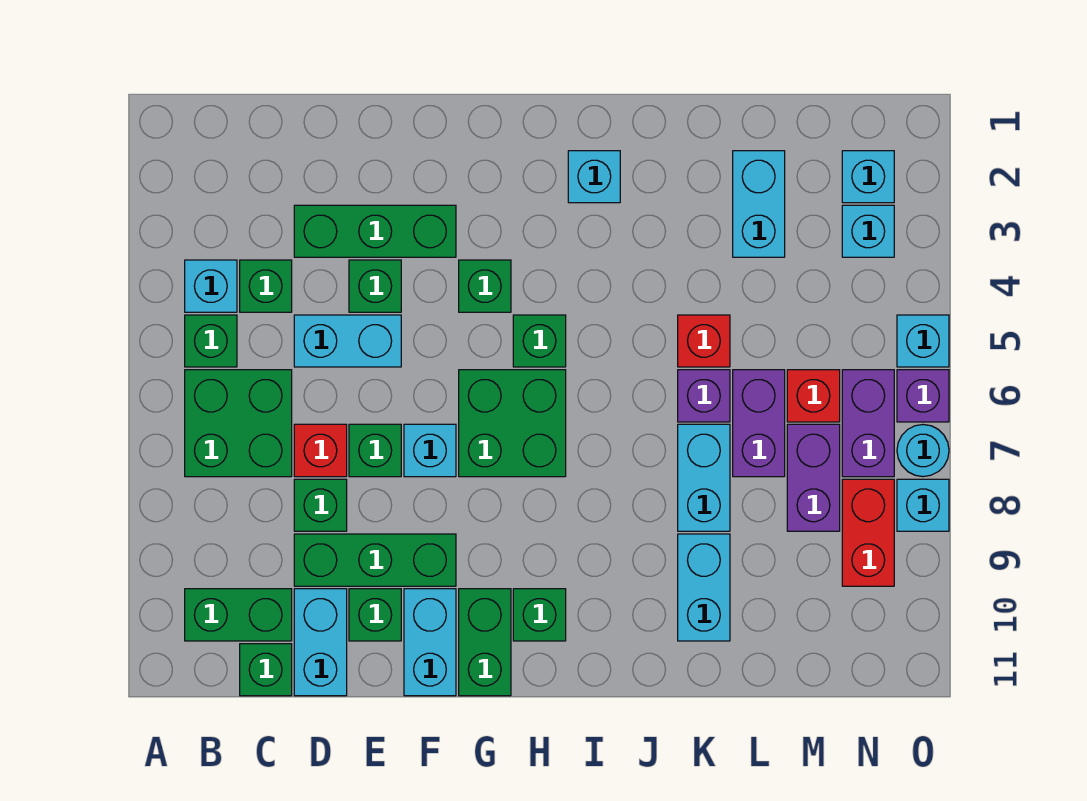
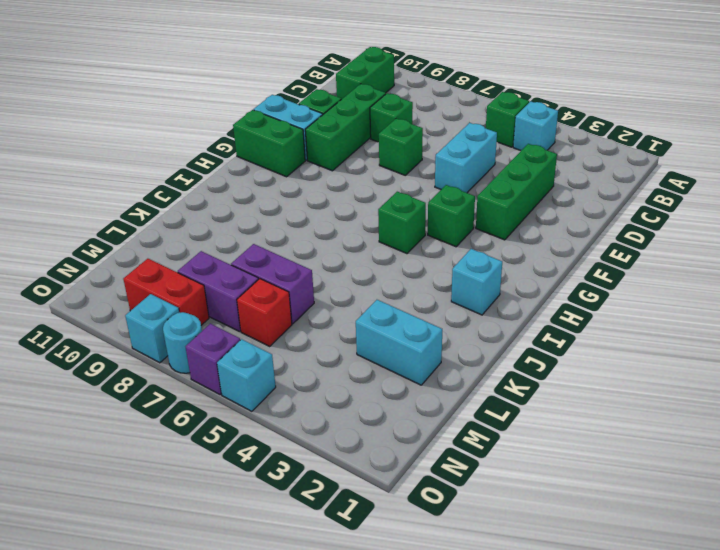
none -> green brick B6:C7 level 1
none -> green brick C4 level 1
none -> green brick C11 level 1
none -> red brick D7 level 1

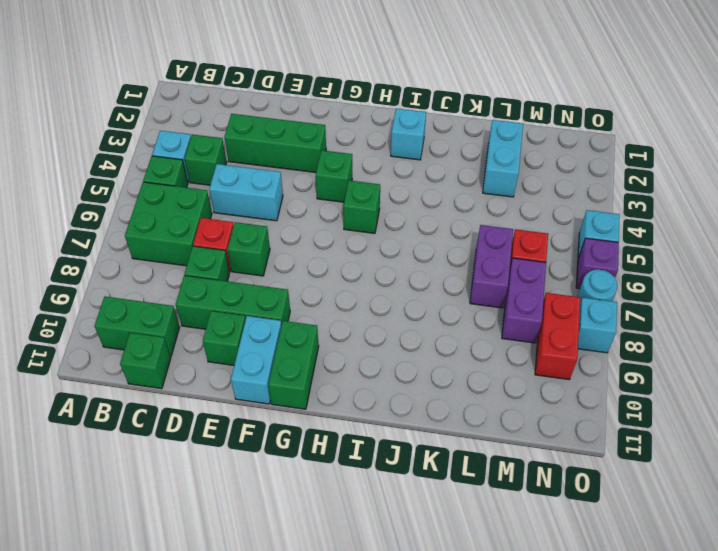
none -> cyan brick D10:D11 level 1
none -> green brick E4 level 1
none -> cyan brick F7 level 1
none -> green brick G6:H7 level 1

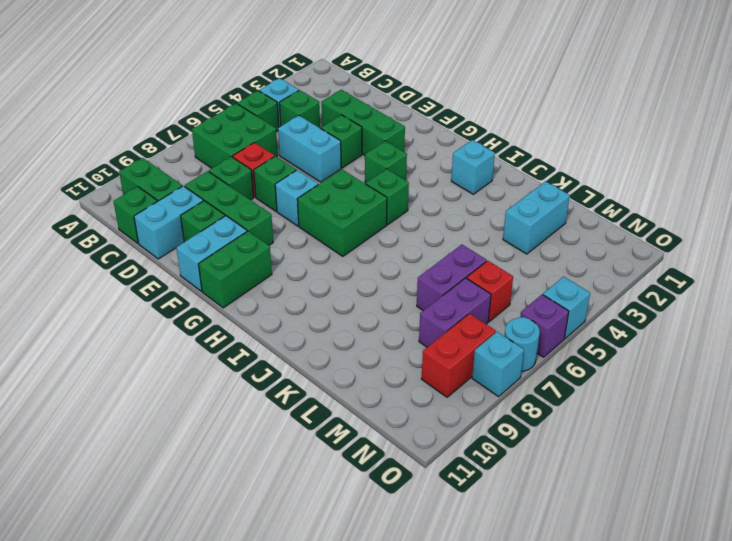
none -> green brick H10 level 1
none -> red brick K5 level 1
none -> purple brick K6 level 1
none -> cyan brick K7:K8 level 1

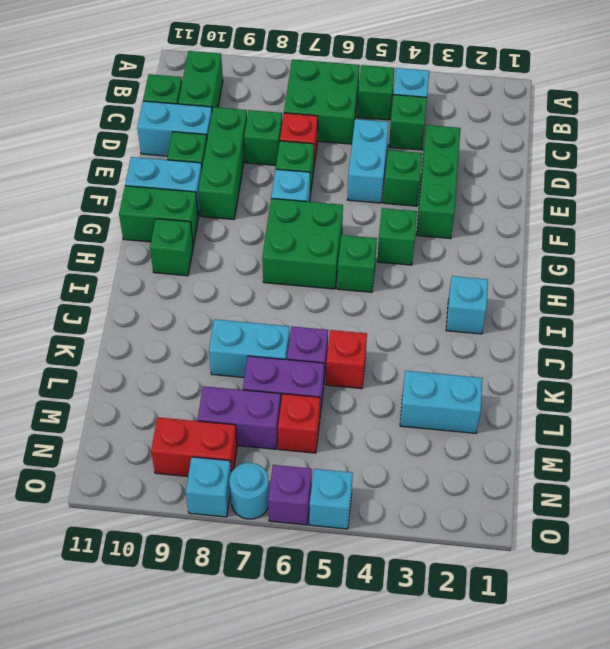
none -> cyan brick K9:K10 level 1
none -> cyan brick N2 level 1
none -> cyan brick N3 level 1
none -> purple brick N6:N7 level 1

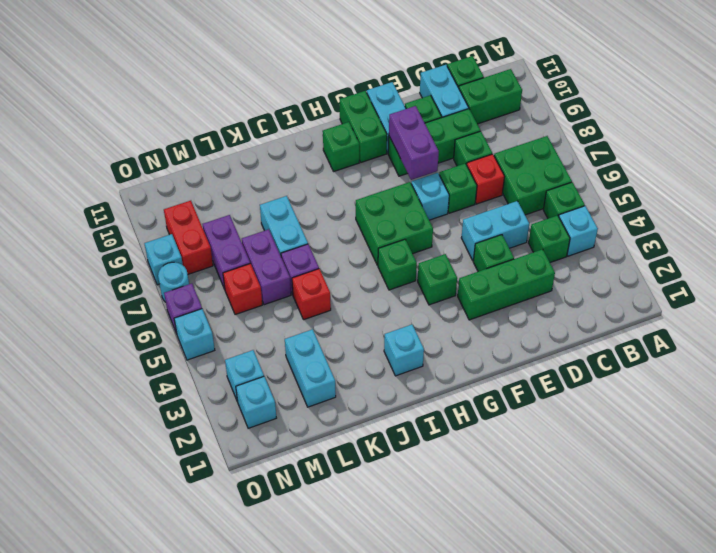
purple brick F8:F9 level 2 -> purple brick N6:N7 level 1
none -> cyan brick K9:K10 level 1

